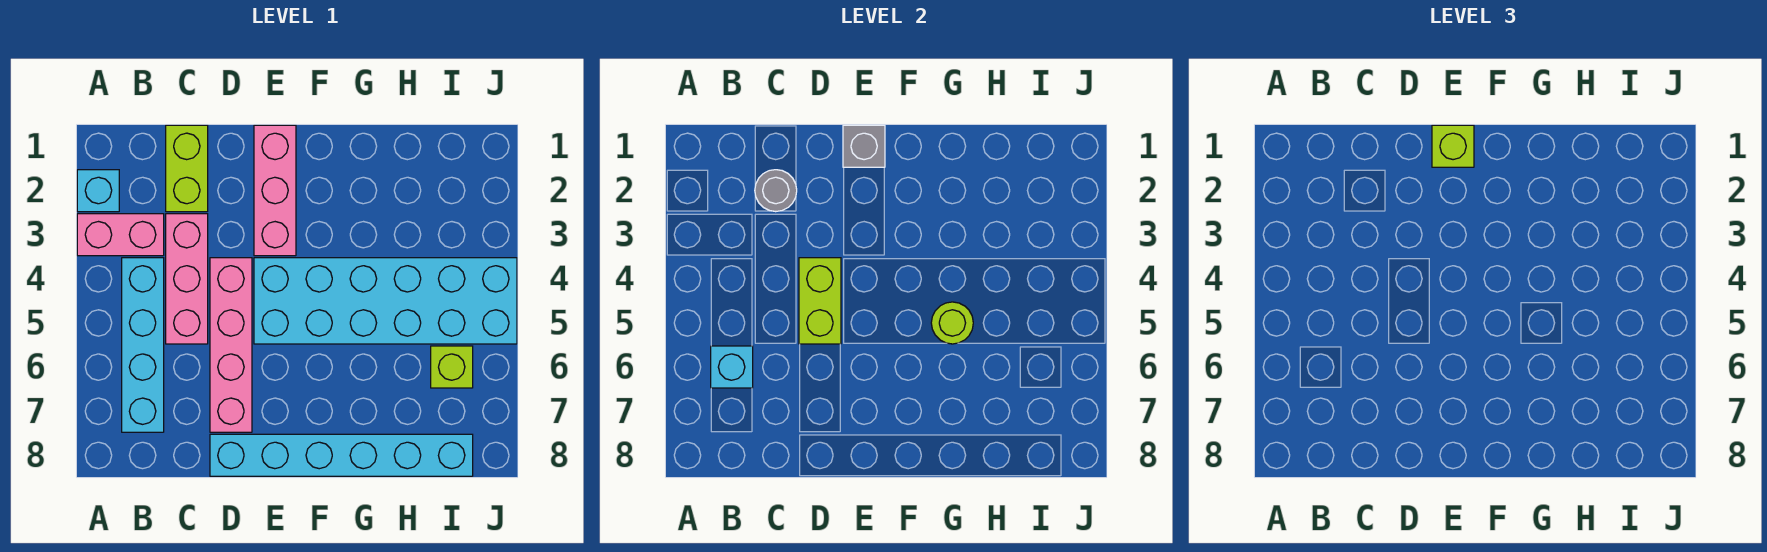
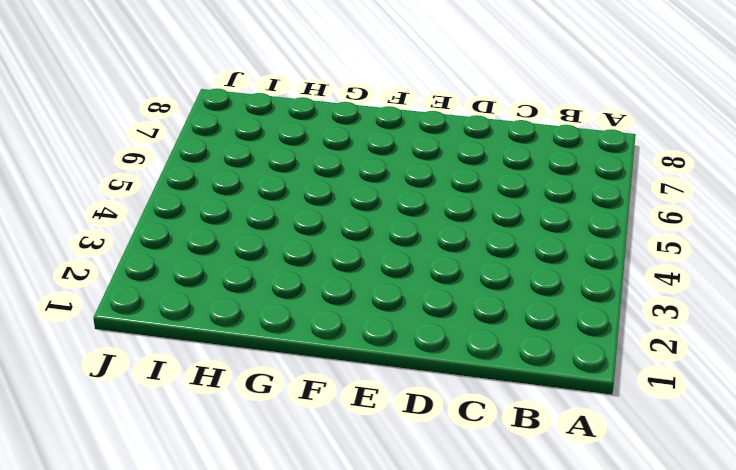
none -> cyan brick A2 level 1
none -> pink brick A3:B3 level 1
none -> cyan brick B4:B7 level 1

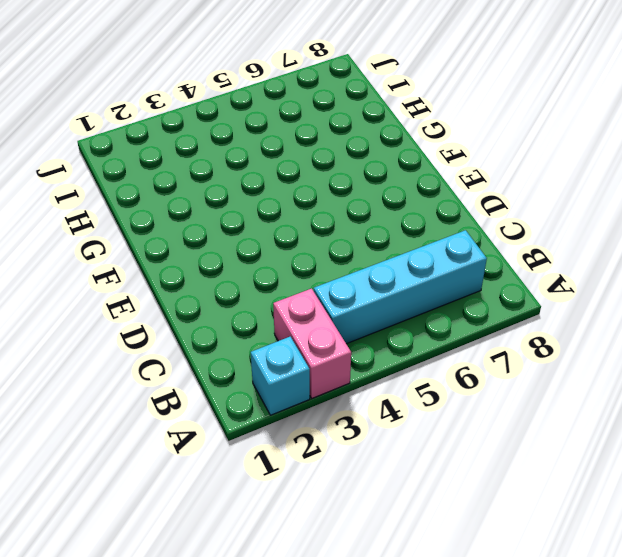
none -> lime brick C1:C2 level 1
none -> pink brick C3:C5 level 1
none -> pink brick D4:D7 level 1

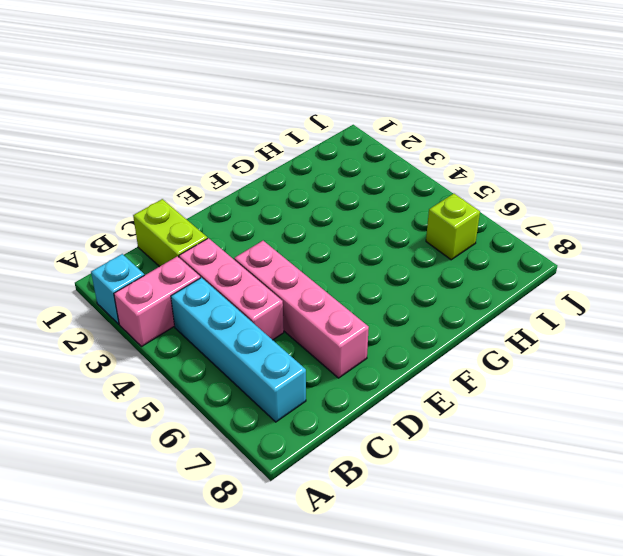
none -> cyan brick D8:I8 level 1
none -> pink brick E1:E3 level 1
none -> cyan brick E4:J5 level 1

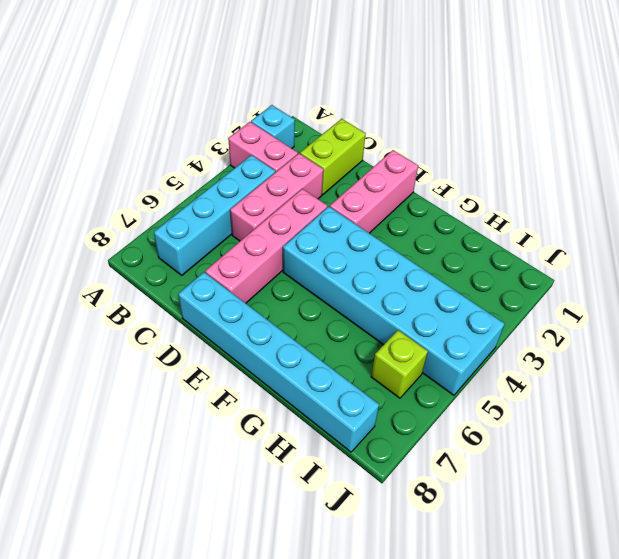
none -> cyan brick B6 level 2
none -> grey round brick C2 level 2
none -> lime brick D4:D5 level 2

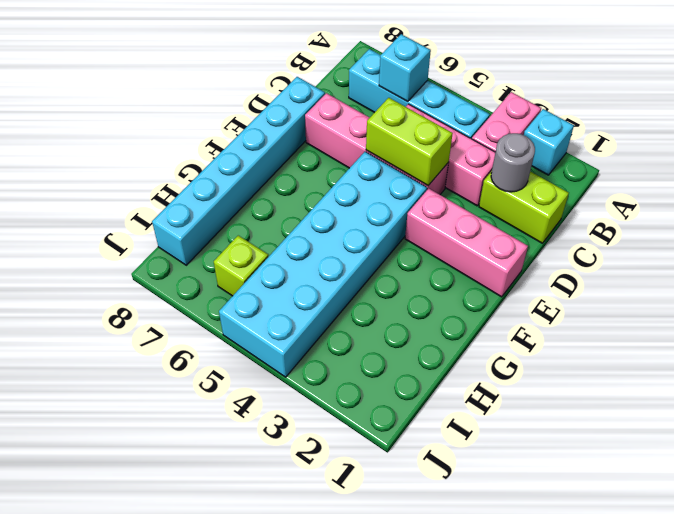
none -> grey brick E1 level 2
none -> lime round brick G5 level 2
none -> lime brick E1 level 3

